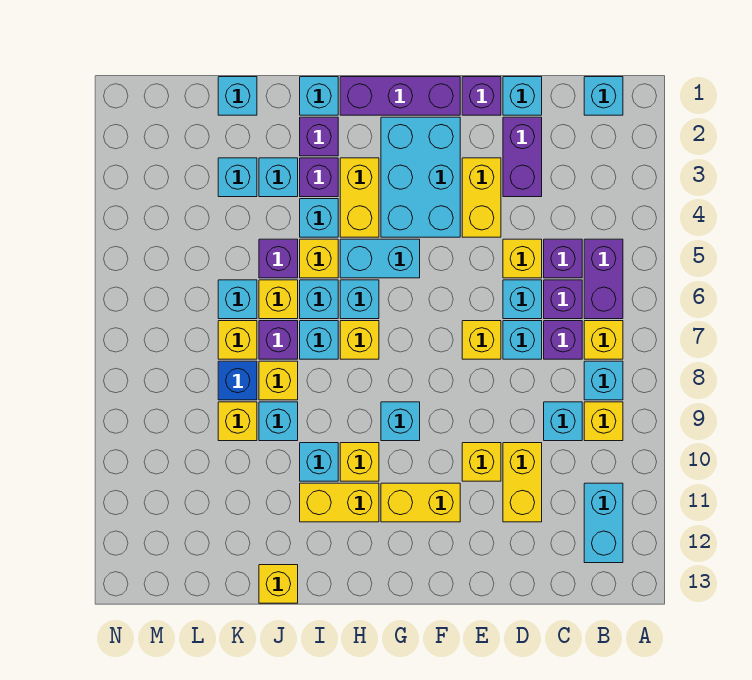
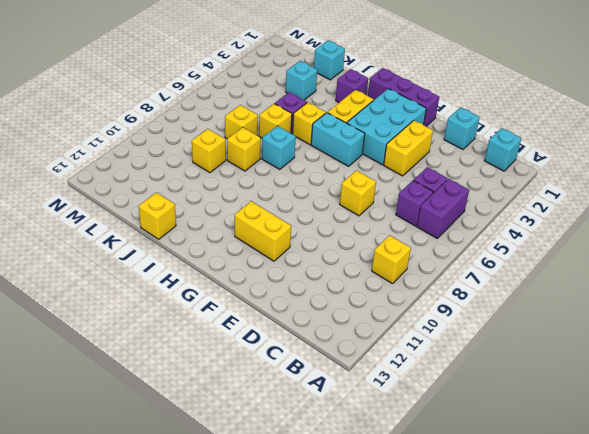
none -> yellow brick B7 level 1
none -> cyan brick B8 level 1
none -> cyan brick B11:B12 level 1
none -> purple brick C7 level 1

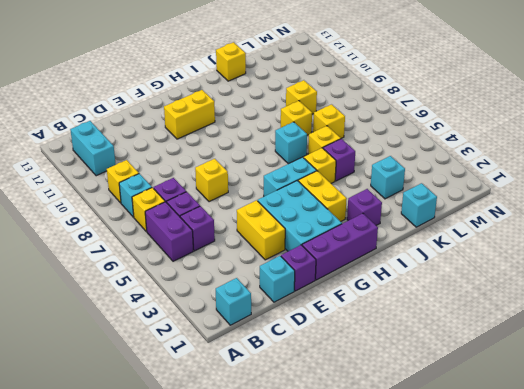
none -> cyan brick C9 level 1
none -> purple brick D2:D3 level 1
none -> yellow brick D5 level 1
none -> cyan brick D6 level 1

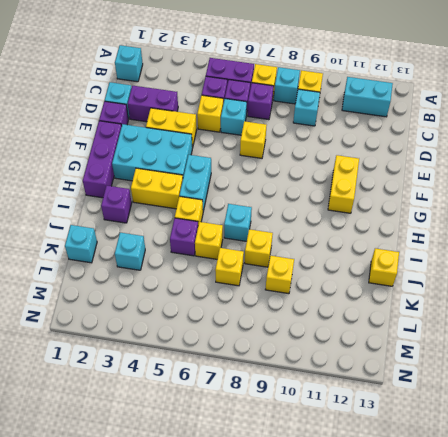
none -> cyan brick D7 level 1
none -> yellow brick D10:D11 level 1
none -> yellow brick E10 level 1
none -> cyan brick G9 level 1

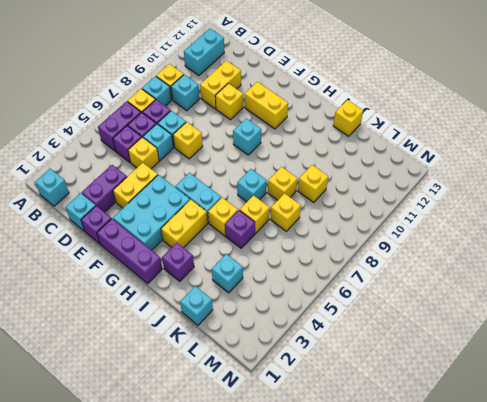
none -> cyan brick H6 level 1
none -> yellow brick H7 level 1
none -> yellow brick H10 level 1
none -> yellow brick H11:I11 level 1

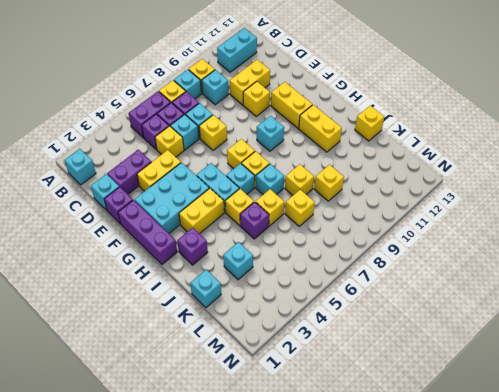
yellow brick G7 level 1 -> yellow brick H10 level 1
none -> cyan brick I1 level 1
none -> purple brick I3 level 1
none -> cyan brick I4 level 1
none -> cyan brick I6 level 1

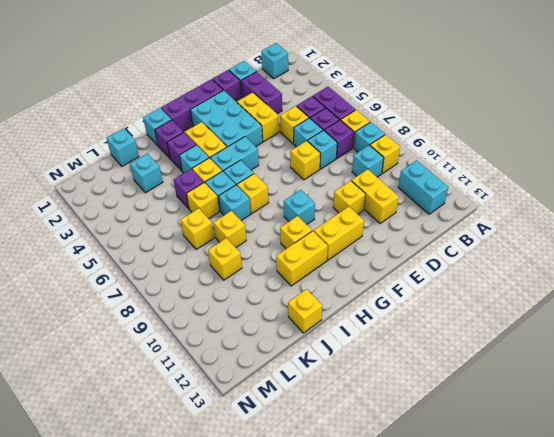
none -> cyan brick I10 level 1
none -> cyan brick J3 level 1
none -> purple brick J7 level 1
none -> cyan brick J9 level 1

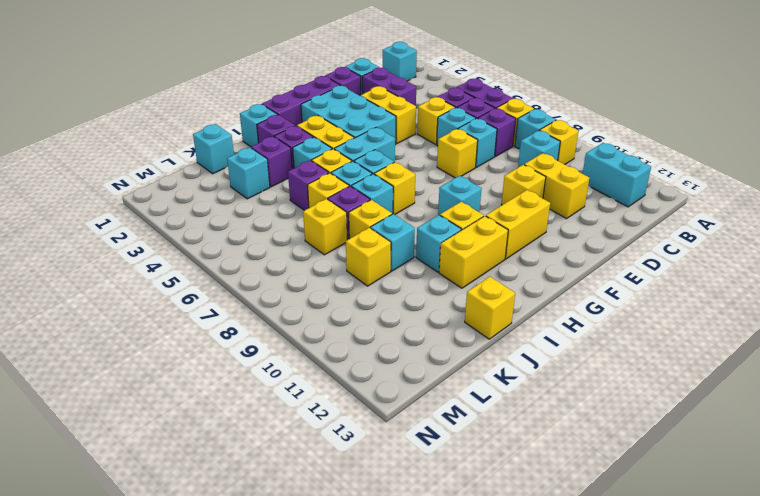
purple brick J3 level 1 -> cyan brick J3 level 1
none -> cyan brick K6 level 1
none -> blue brick K8 level 1

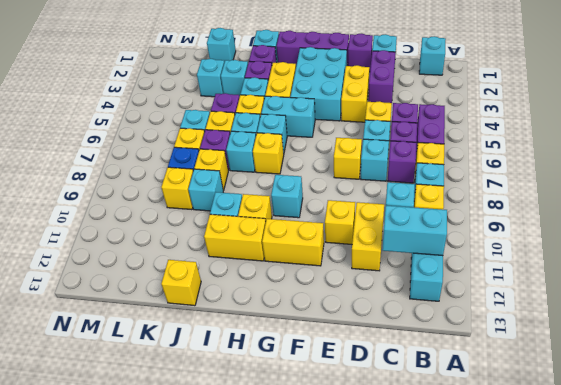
cyan brick B11:C11 level 2 -> none

